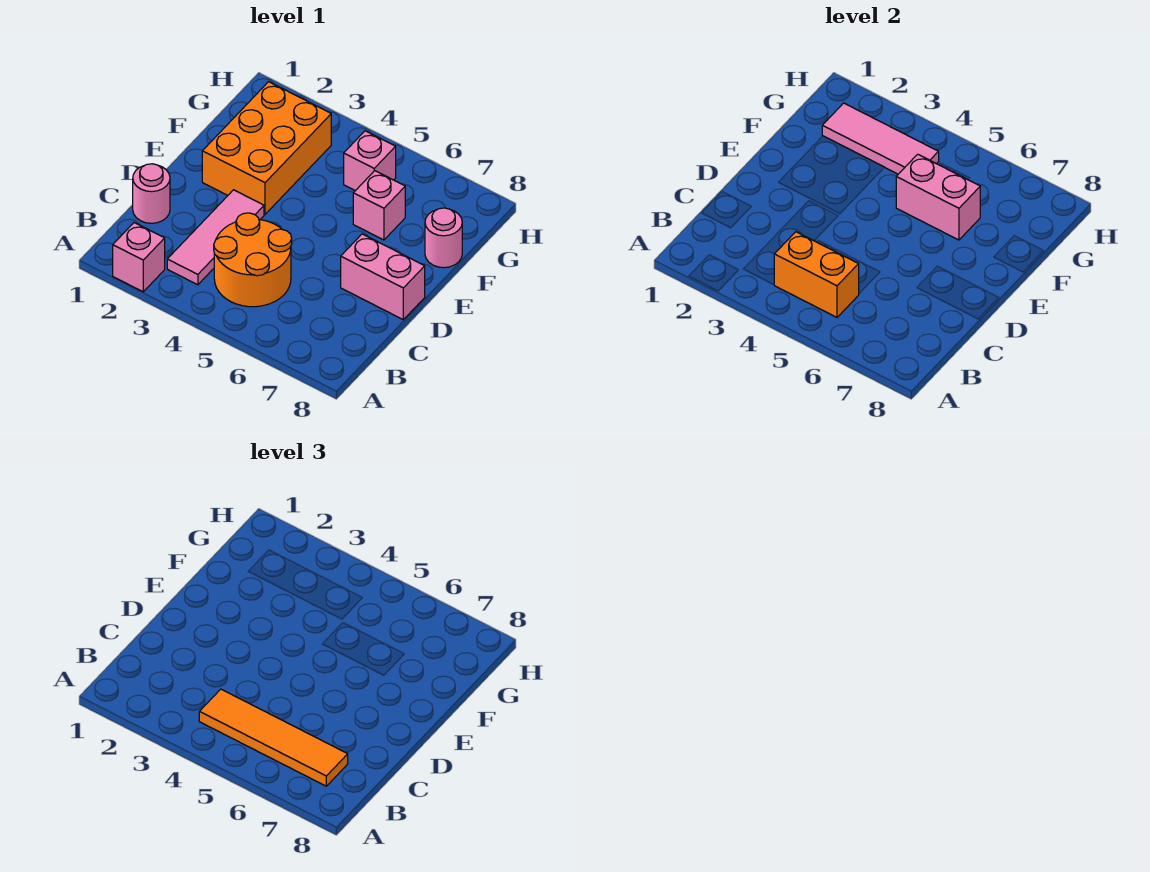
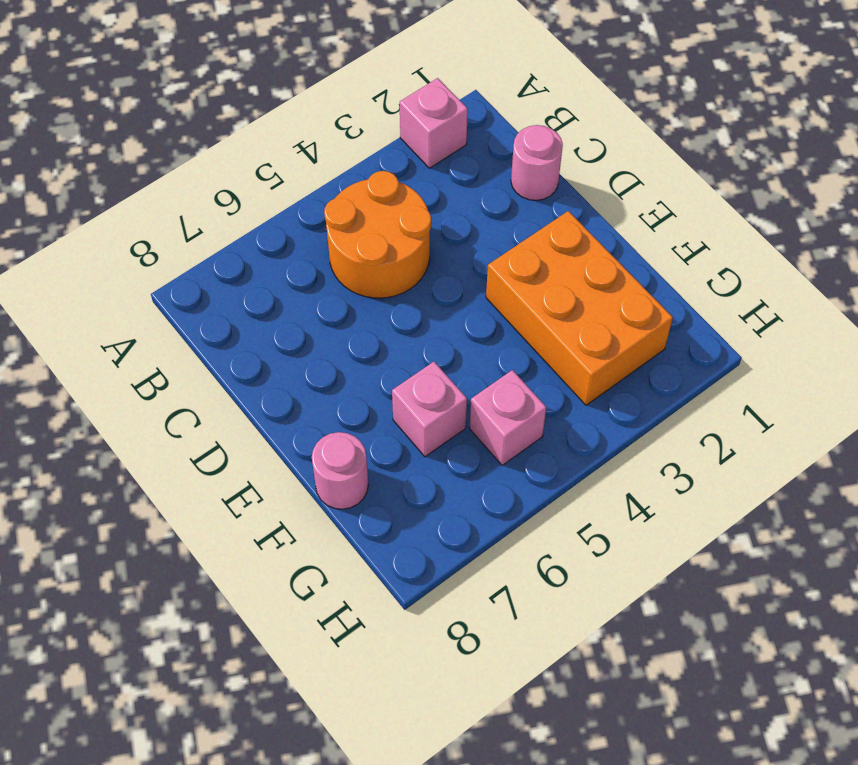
none -> pink tile B3:D3 level 1
none -> pink brick D7:D8 level 1
none -> orange brick B4:B5 level 2

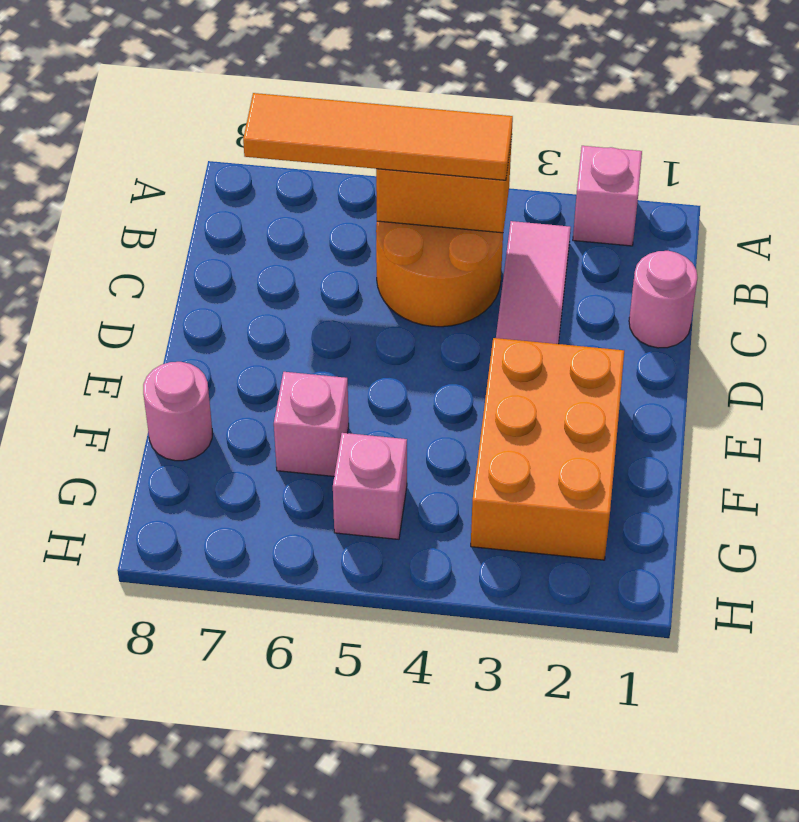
none -> pink brick D7:D8 level 1
none -> pink brick F5:F6 level 2
none -> pink tile G2:G4 level 2

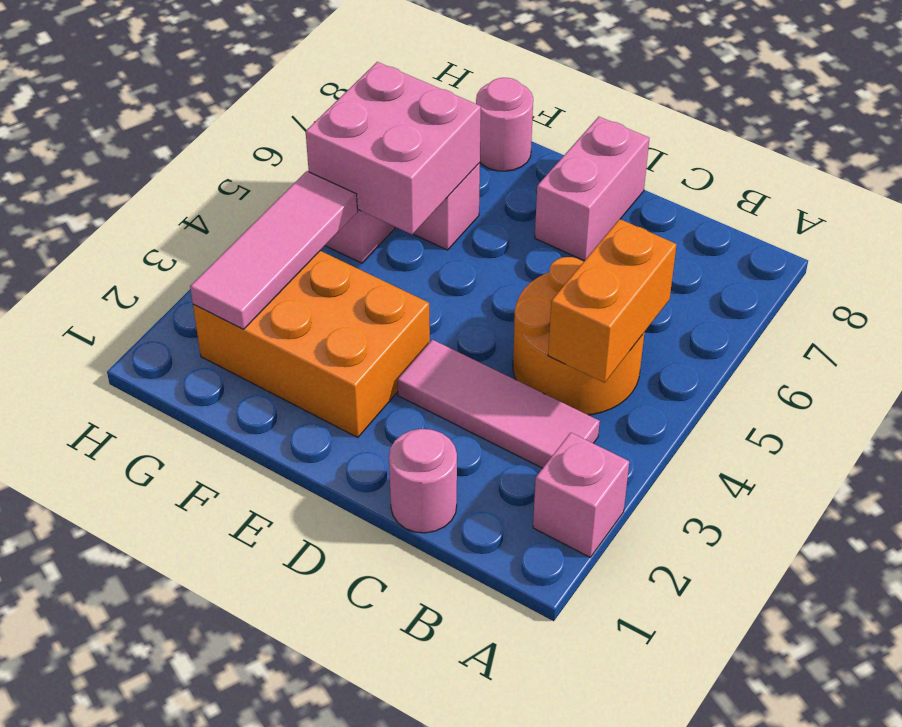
pink brick F5:G6 level 2 -> pink brick F5:F6 level 2
none -> orange tile B4:B7 level 3

